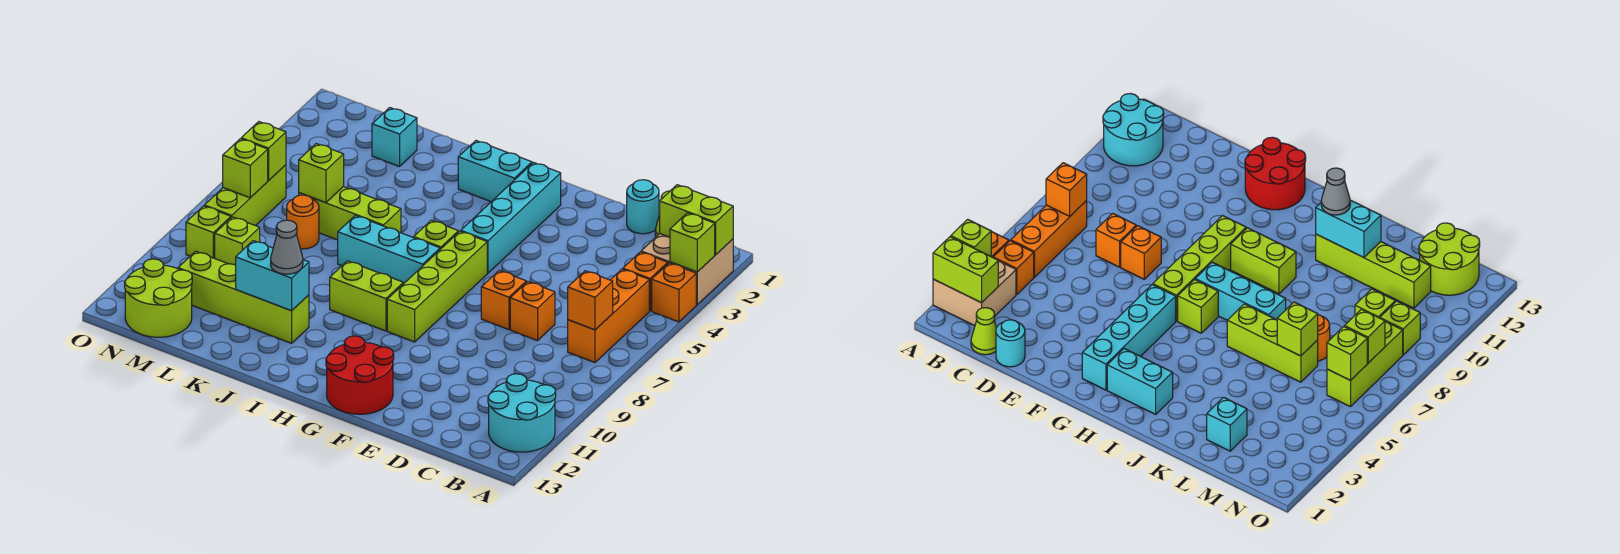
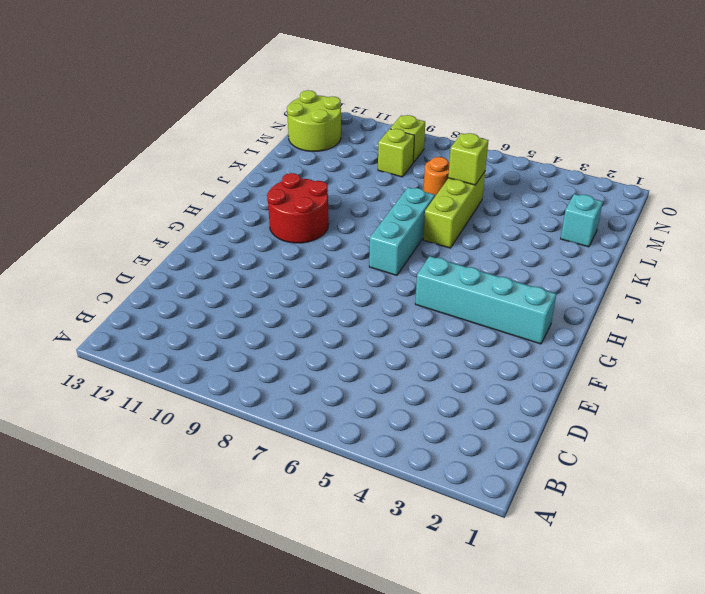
red round brick H10:I11 level 1 -> red round brick F12:G13 level 1
none -> tan brick A2:B3 level 1
none -> orange brick A4 level 1
none -> cyan round brick A11:B12 level 1
none -> orange brick B4 level 1

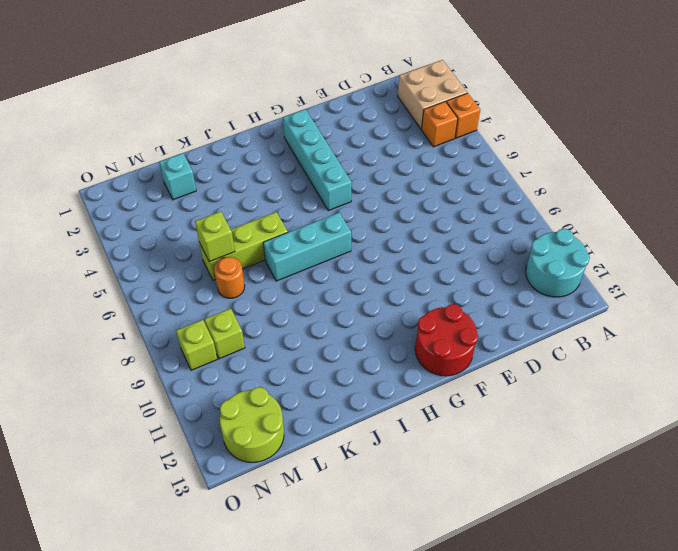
none -> orange brick B5:B7 level 1
none -> lime cone C1 level 1
none -> cyan round brick D1 level 1
none -> orange brick D7 level 1

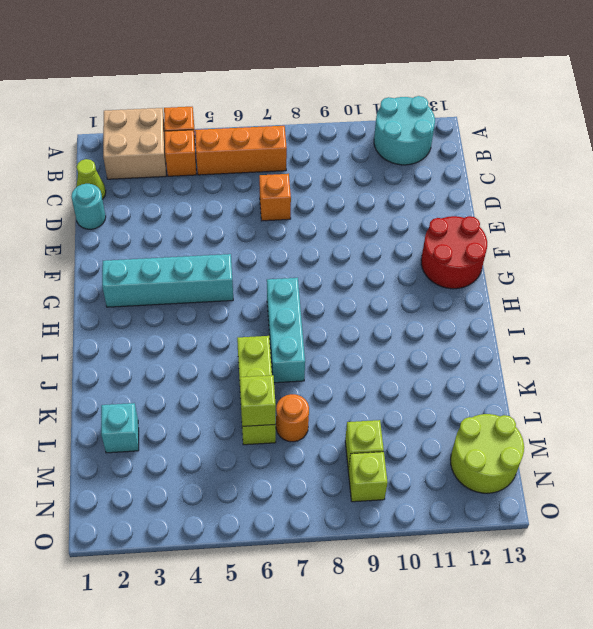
none -> orange brick E7 level 1
none -> lime brick G6:G9 level 1
none -> cyan brick H2:I2 level 1
none -> lime brick H6 level 1

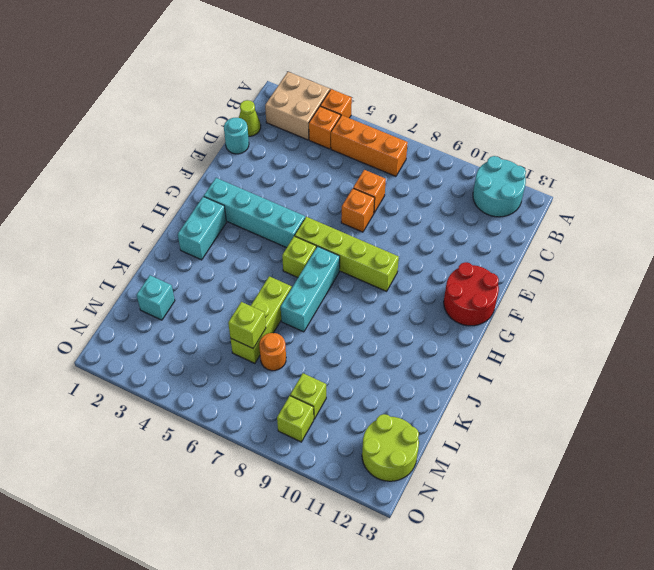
none -> lime brick H9:I9 level 1
none -> lime brick J11:M11 level 1
none -> lime brick N6:N8 level 1
none -> lime brick A2:B2 level 2

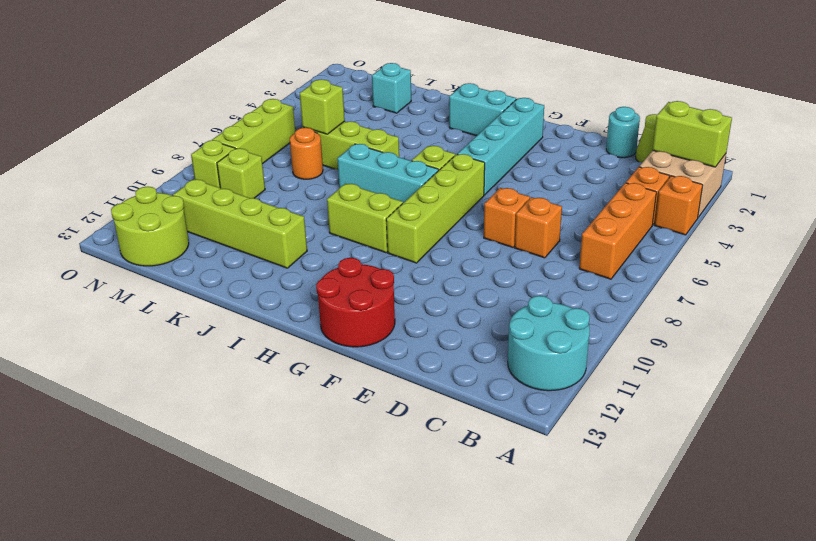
none -> lime brick A3 level 2
none -> orange brick B7 level 2
none -> cyan brick J11:K11 level 2
none -> lime brick N6 level 2

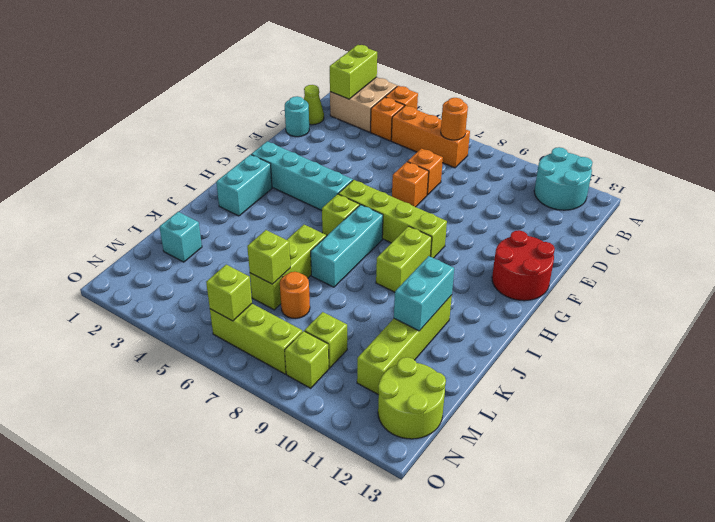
orange round brick B7 level 2 -> orange brick B7 level 2
none -> lime brick A3 level 2
none -> lime brick N7 level 2
none -> grey cone J11 level 3

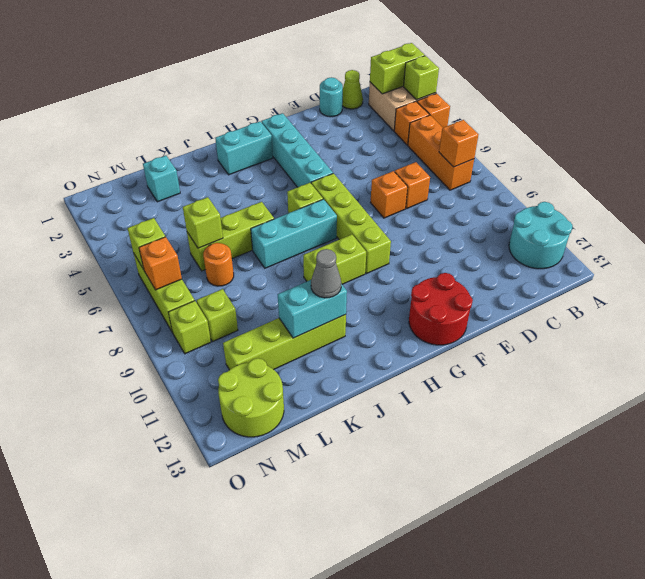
orange brick N7 level 2 -> lime brick N7 level 2

